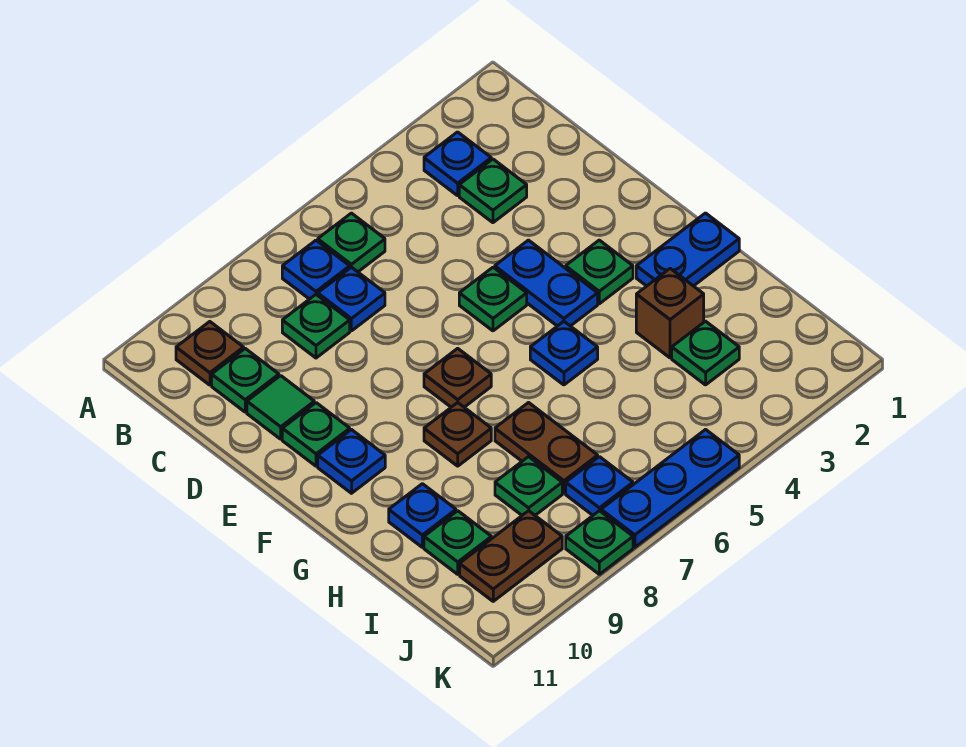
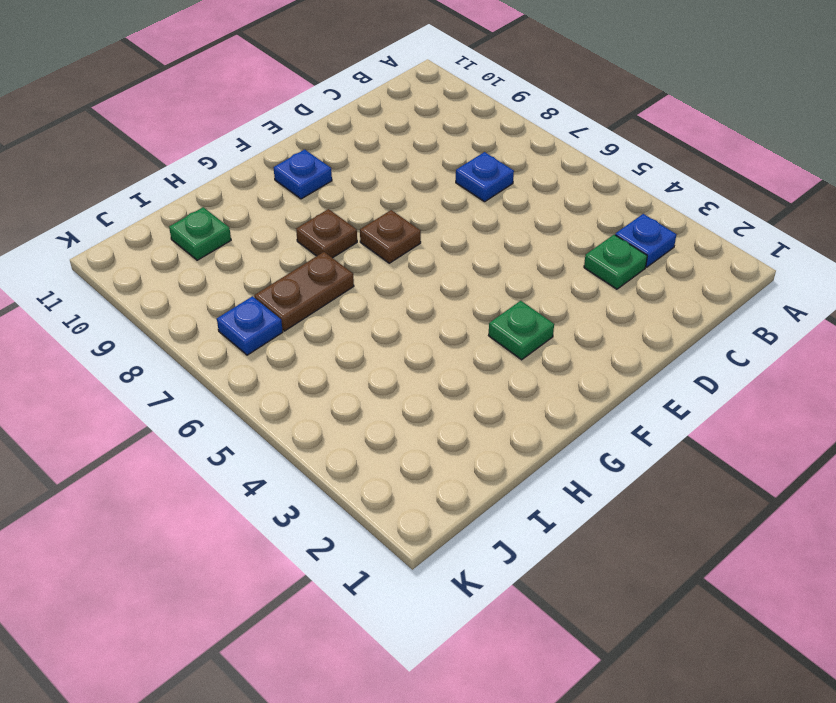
none -> green plate B6 level 1
none -> blue plate B7 level 1
none -> brown plate B10 level 1

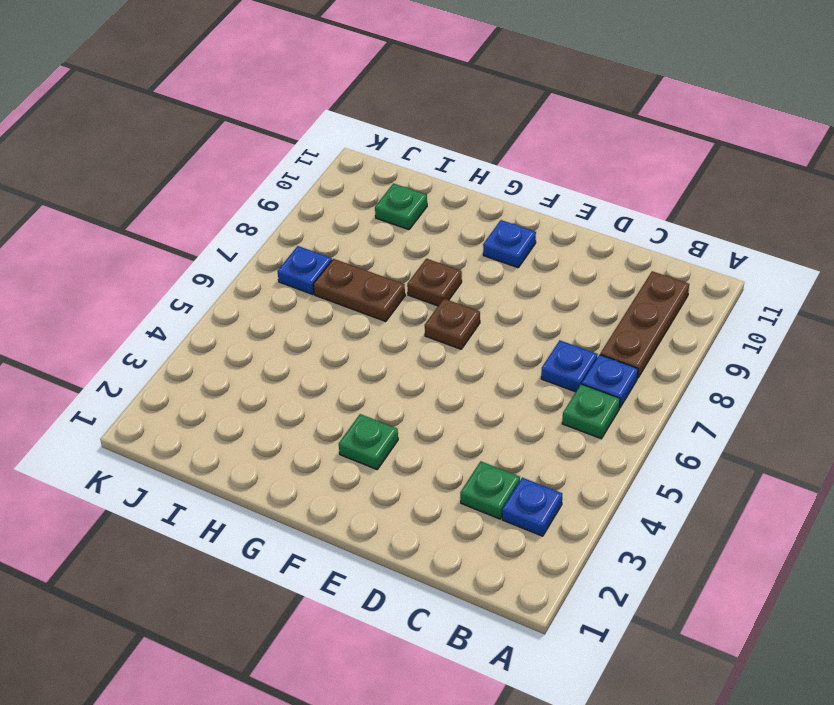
brown plate B8:B10 level 1 -> brown plate B10 level 1
none -> green plate C8 level 1
none -> green plate C10 level 1
none -> green tile D10 level 1

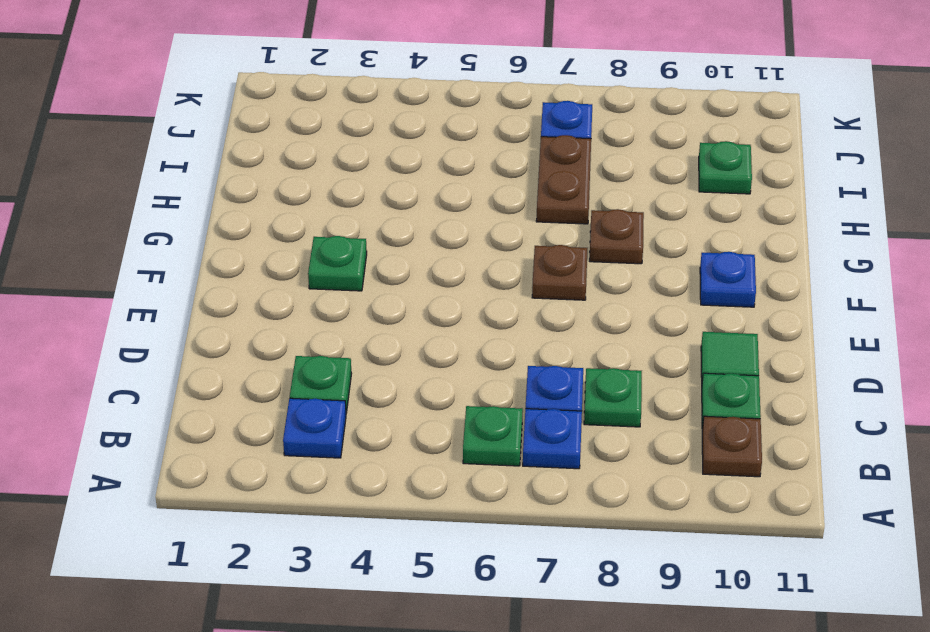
none -> blue plate E4:F4 level 1
none -> green plate E5 level 1
none -> green plate E10 level 1

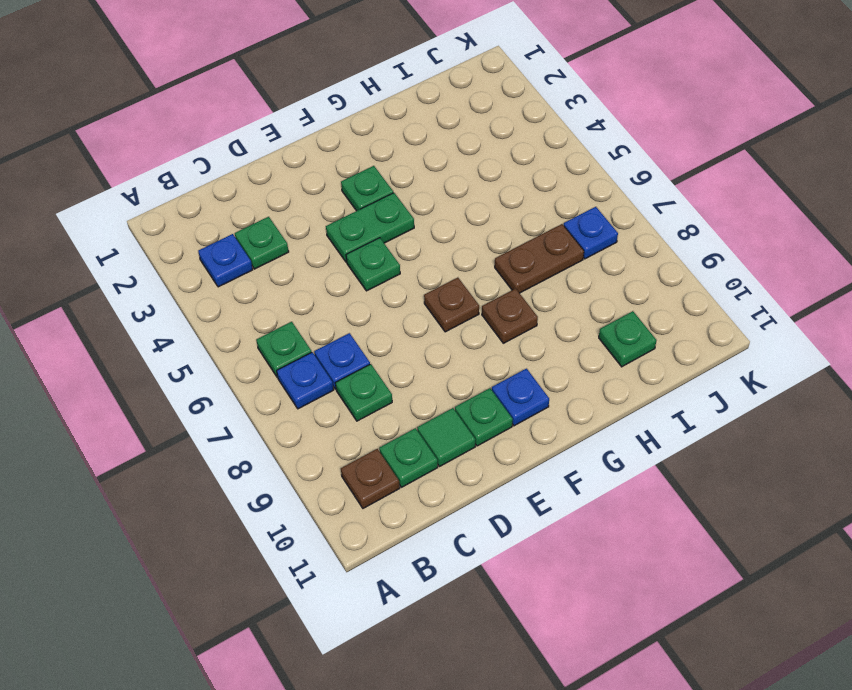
green plate E4:F4 level 1 -> blue plate E4:F4 level 1
none -> blue plate G1:G2 level 1
none -> blue plate G5 level 1
none -> brown brick H3 level 1

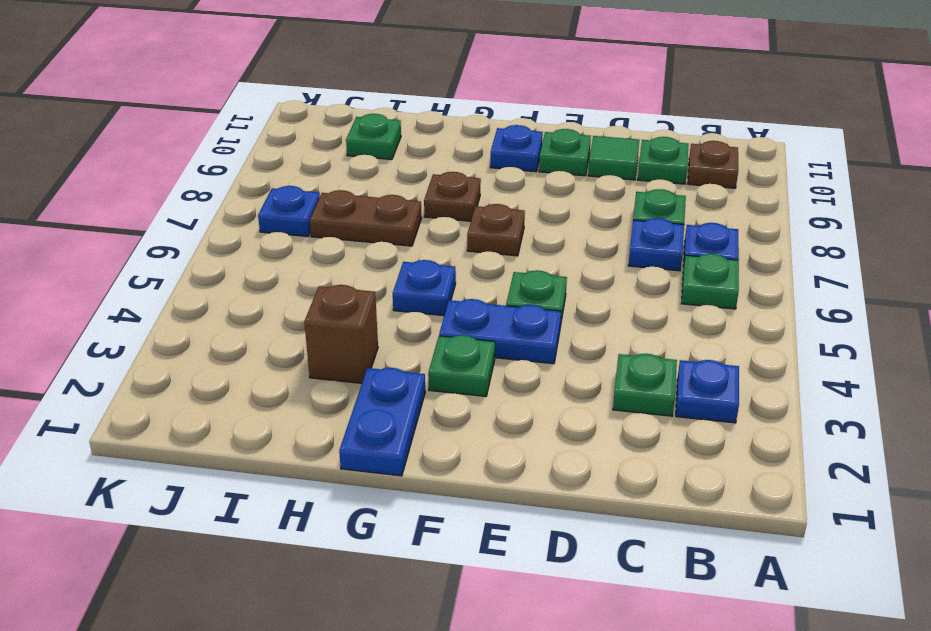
none -> blue plate H10 level 1
none -> green plate I3 level 1
none -> green plate I8 level 1

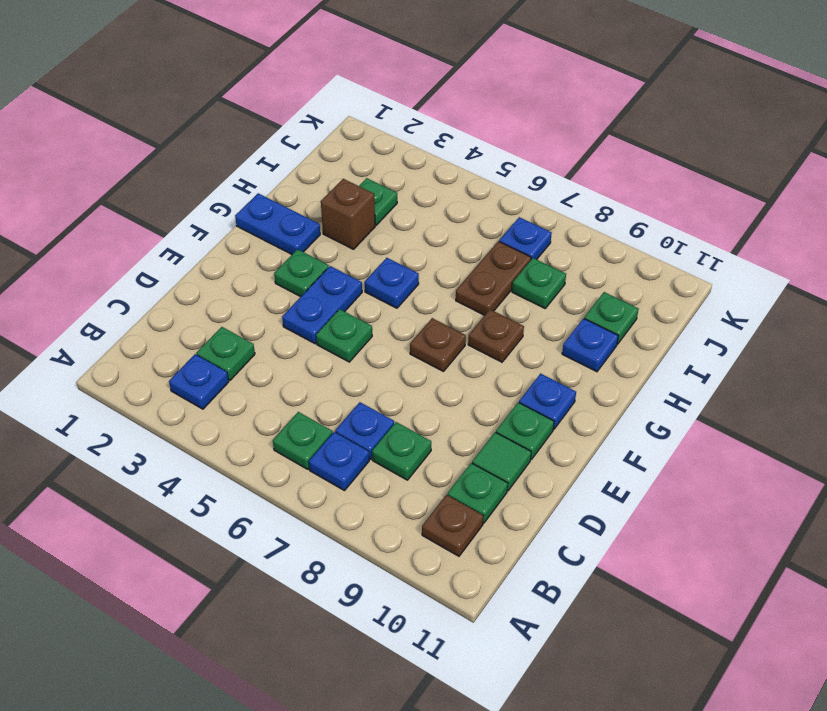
none -> brown plate J9:J10 level 1
none -> blue plate K5:K7 level 1
none -> green plate K8 level 1

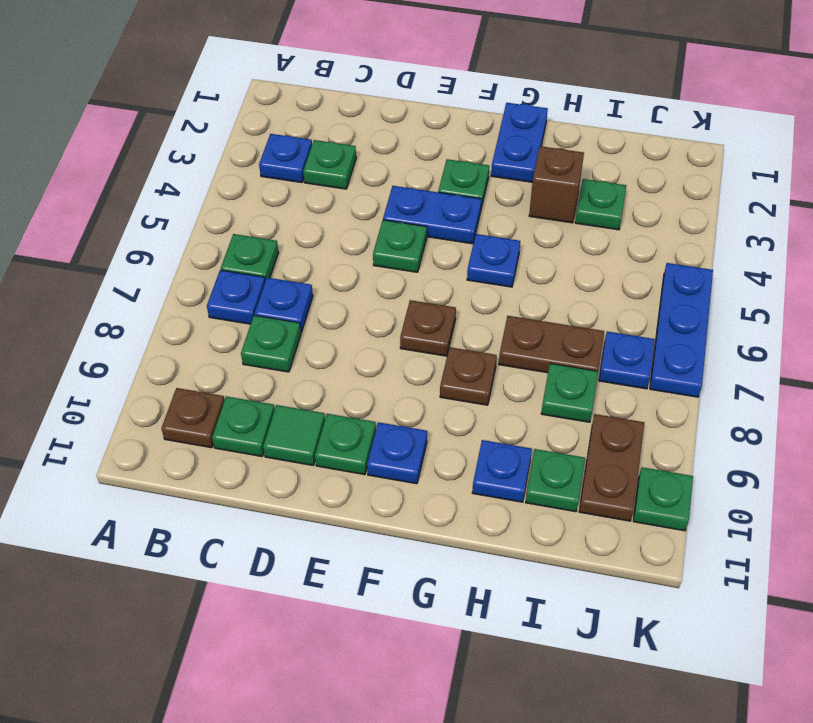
green plate K10 level 1 -> green plate K8 level 1

